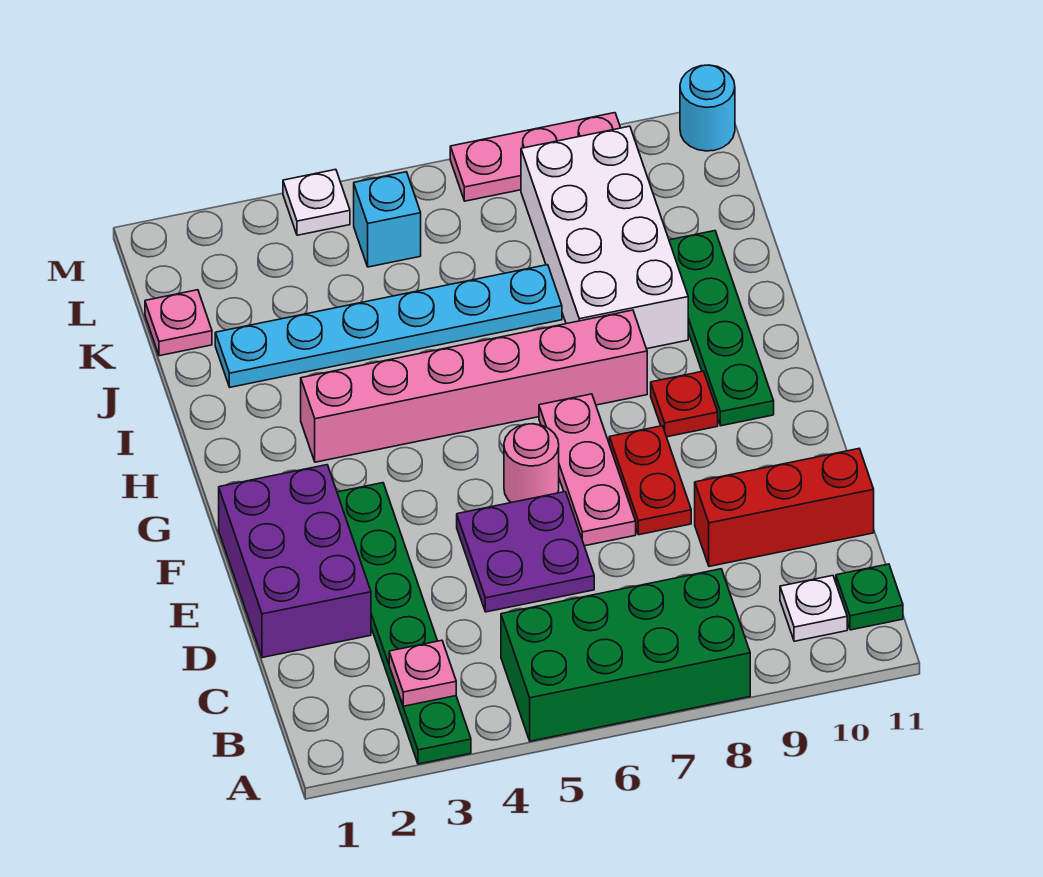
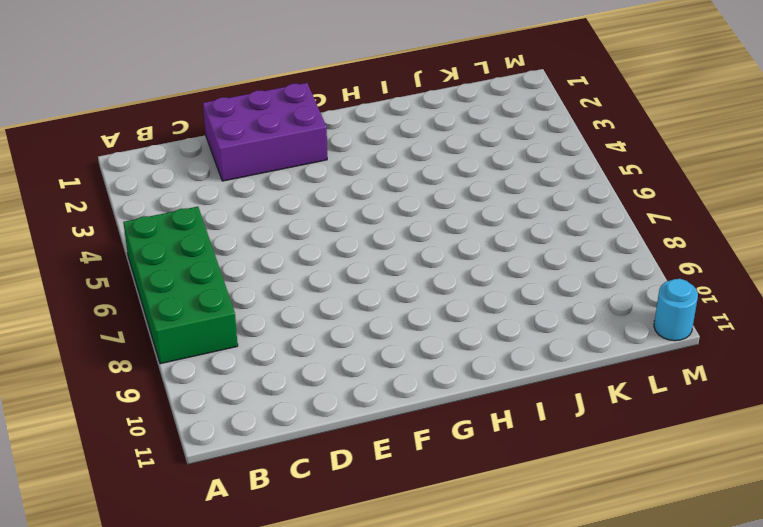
none -> green plate A3:F3 level 1
none -> white plate B10 level 1
none -> green plate B11 level 1

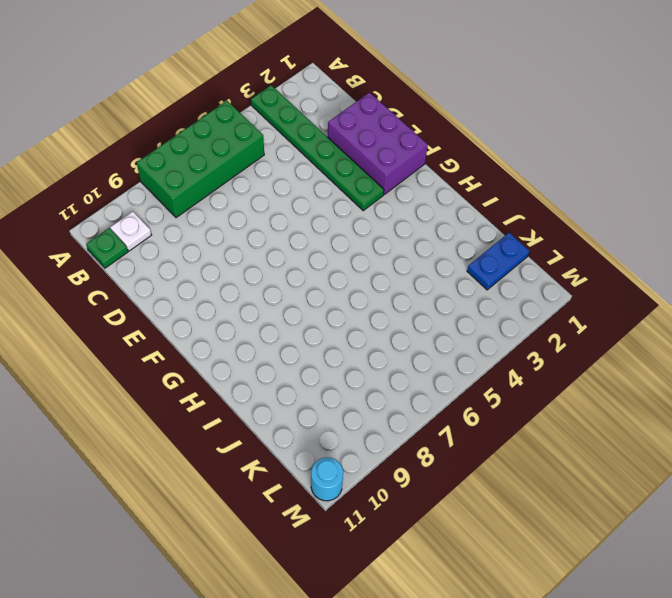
blue plate K1:K2 level 1 -> pink plate K1 level 1
none -> purple plate D5:E6 level 1
none -> red brick D9:D11 level 1
none -> pink plate E7:G7 level 1

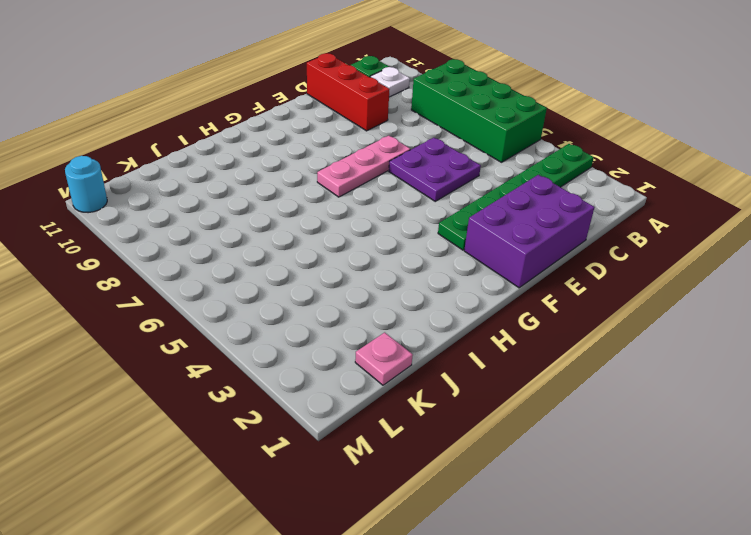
none -> red plate E8:F8 level 1
none -> pink round brick F6 level 1
none -> red plate G9 level 1

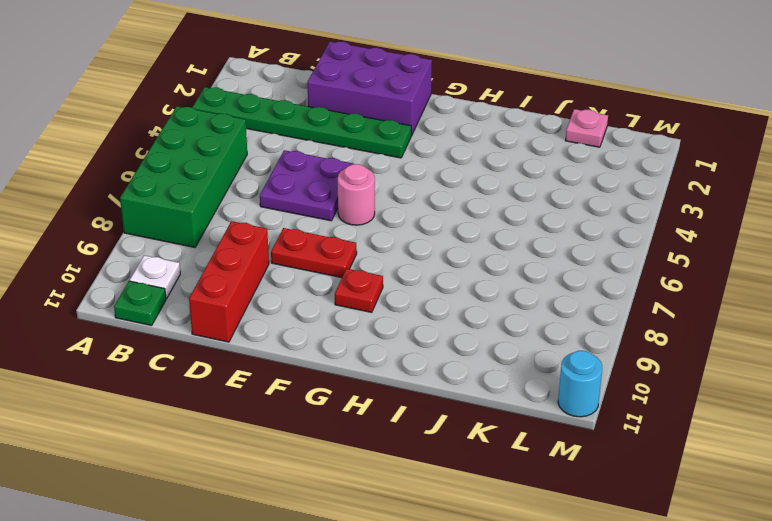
none -> pink plate E7:G7 level 1
none -> green plate G10:J10 level 1
none -> pink brick H3:H8 level 1

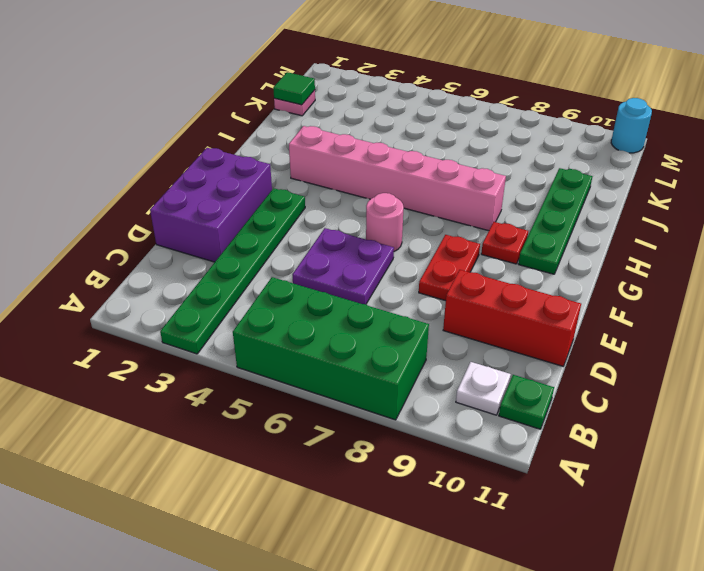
green tile K1 level 2 -> none
none -> pink plate E7:G7 level 1
none -> white brick I8:L9 level 1
none -> cyan plate J2:J7 level 1

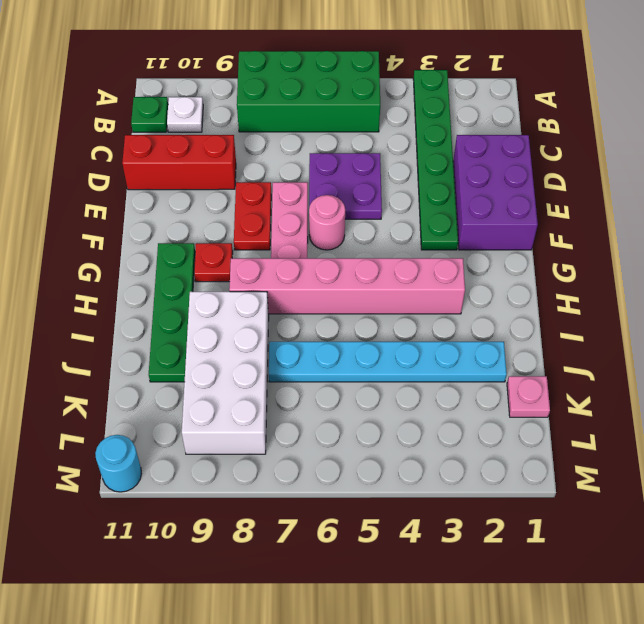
none -> cyan brick L5 level 1
none -> white plate M4 level 1
none -> pink plate M7:M9 level 1

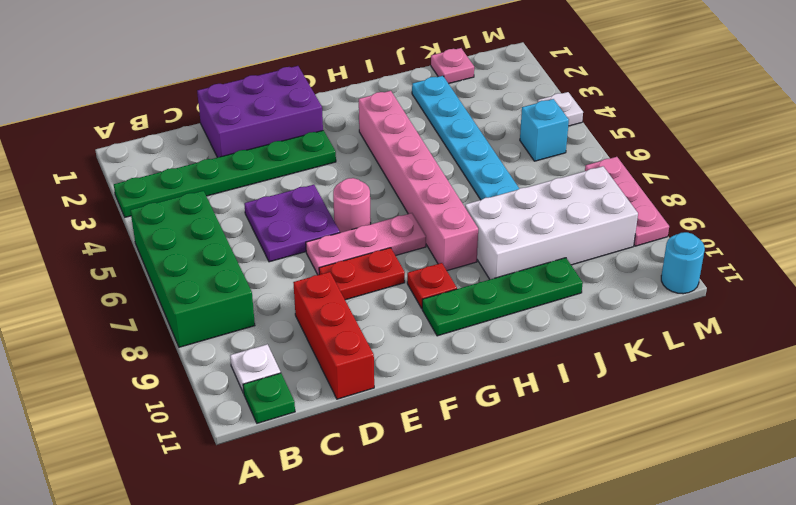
none -> pink plate B3 level 2

